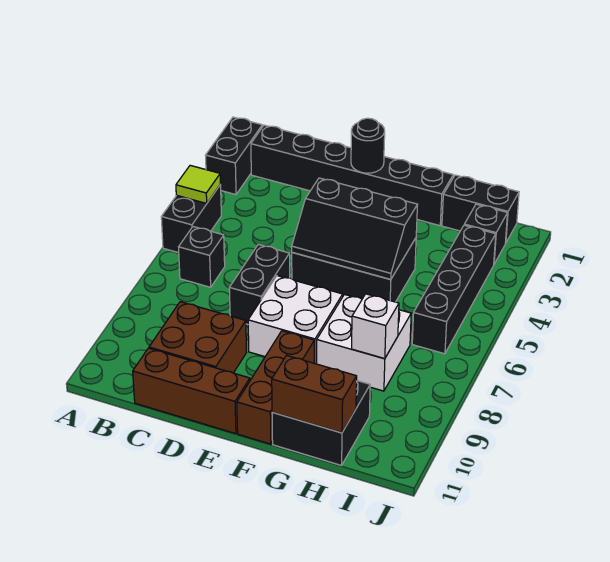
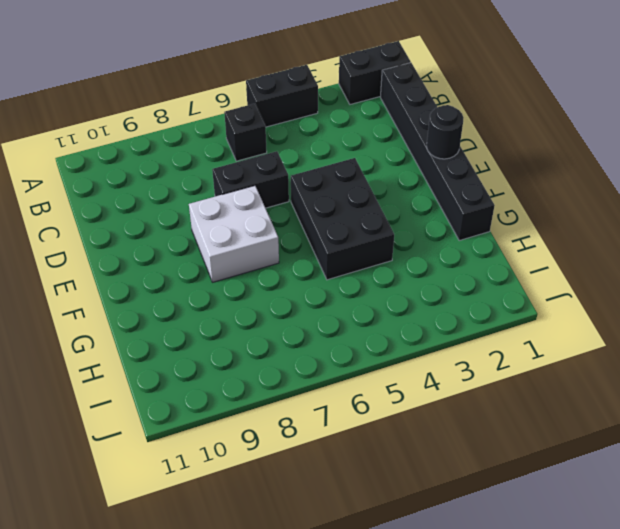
none -> brown brick C9:D10 level 1
none -> brown brick C11:E11 level 1
none -> brown brick F9:F11 level 1

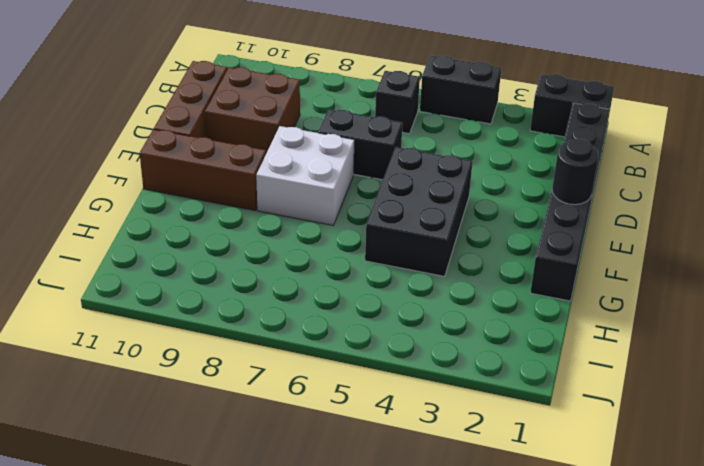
none -> white brick G7:H8 level 1
none -> black brick G10:H11 level 1
none -> black brick H1:I1 level 1

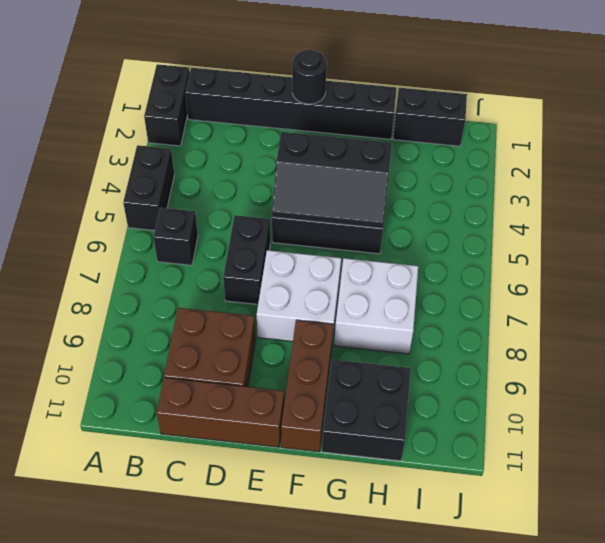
none -> black brick I2 level 1
none -> black brick I3:I6 level 1
none -> lime tile A4 level 2

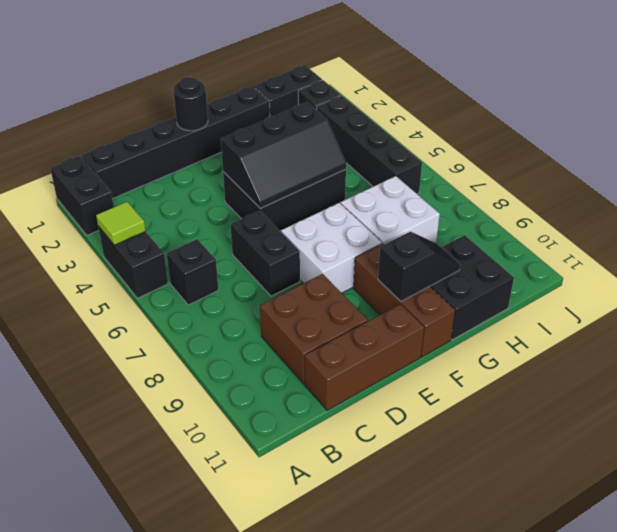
black slope F10:G10 level 2 top F -> none
none -> brown brick G11:H11 level 2
none -> white brick H8 level 2

